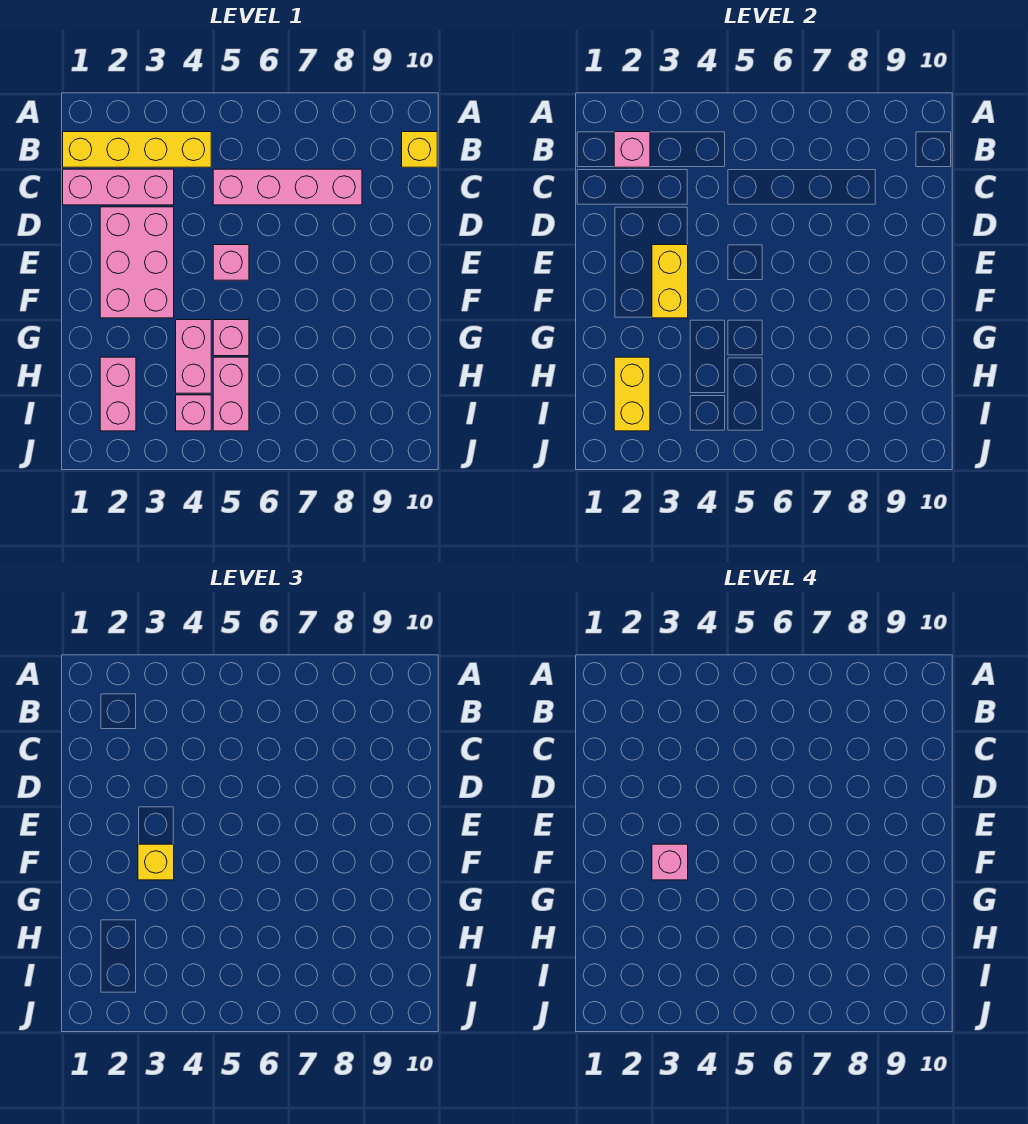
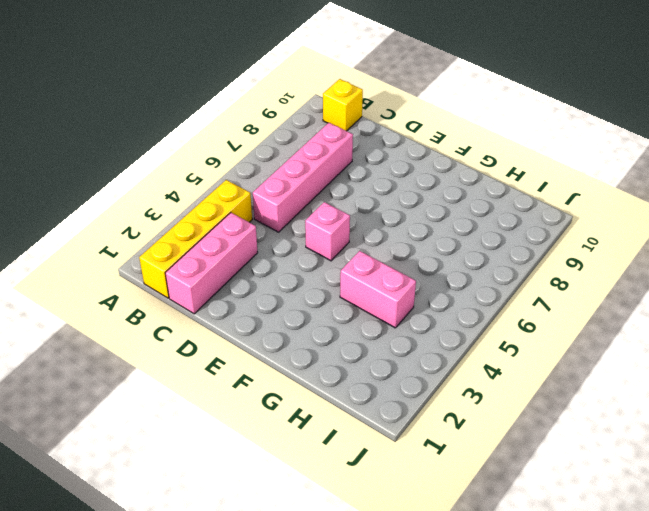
none -> pink brick D2:F3 level 1
none -> pink brick G5 level 1
none -> pink brick H2:I2 level 1

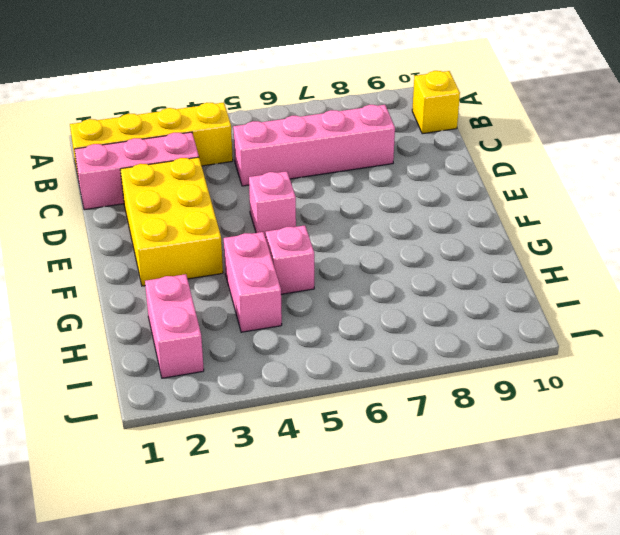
yellow brick D2:F3 level 1 -> pink brick D2:F3 level 1
none -> pink brick H5:I5 level 1
none -> pink brick I4 level 1
none -> pink brick B2 level 2

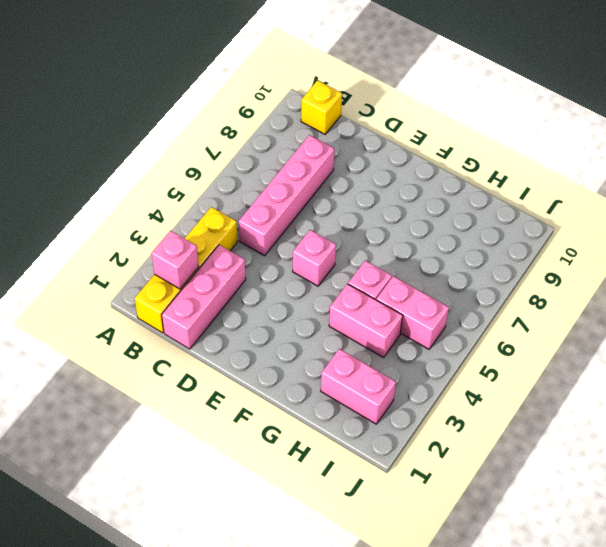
none -> pink brick D2:F3 level 1
none -> pink brick I4 level 1
none -> yellow brick E3:F3 level 2

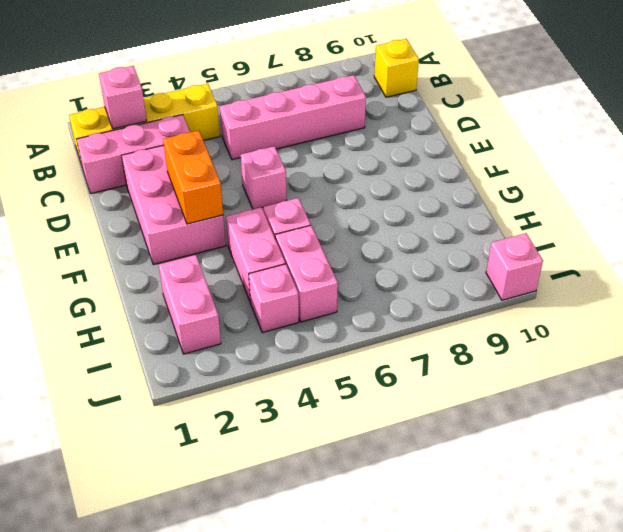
orange brick E3:F3 level 2 -> yellow brick E3:F3 level 2
pink brick J10 level 1 -> pink brick F3 level 4
none -> yellow brick H2:I2 level 2
none -> yellow brick F3 level 3

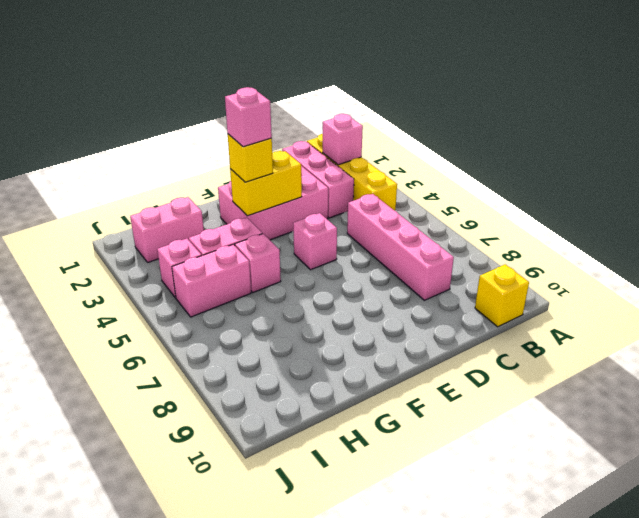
none -> yellow brick H2:I2 level 2

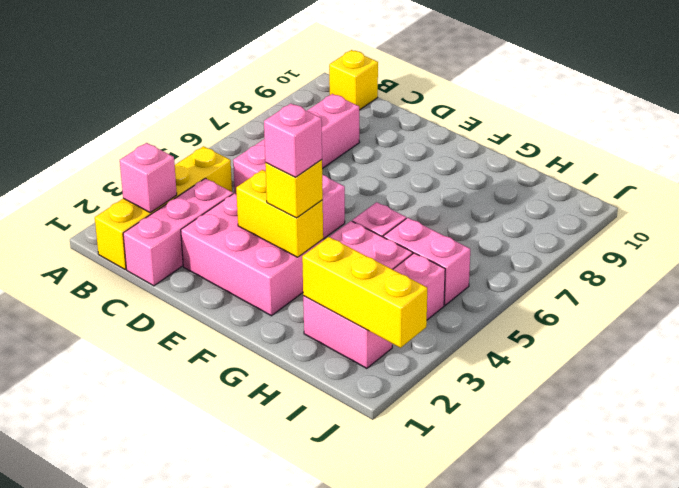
yellow brick H2:J2 level 2 -> yellow brick H2:I2 level 2

